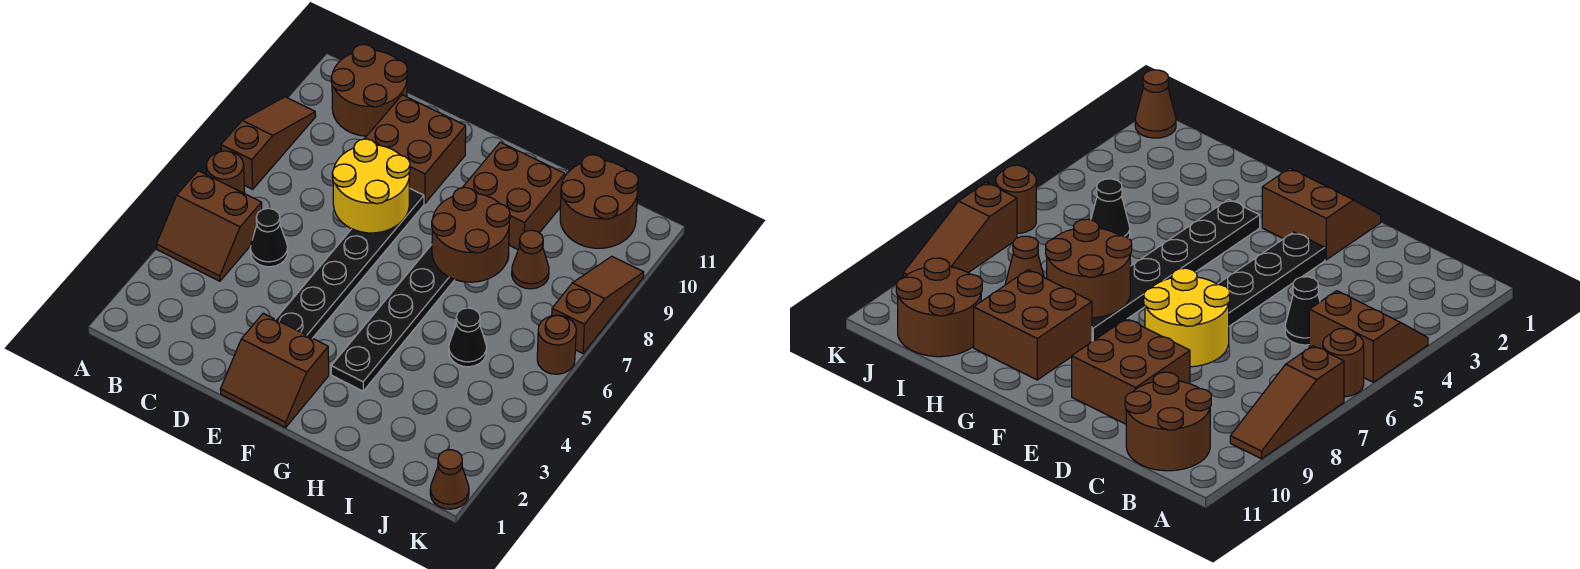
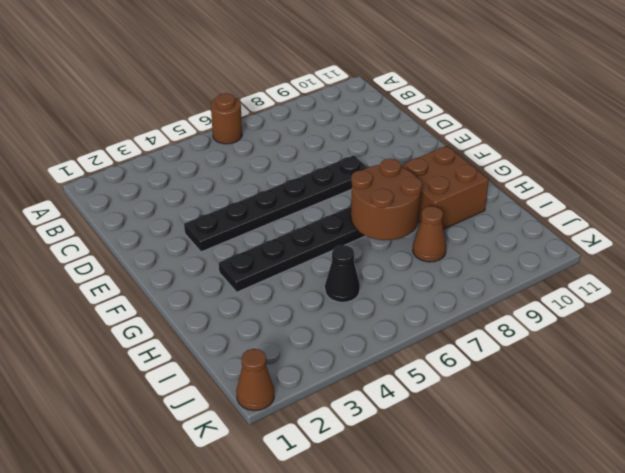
none -> brown slope A4:B5 level 1 top 5
none -> brown slope A7:A9 level 1 top 7
none -> brown round brick B10:C11 level 1

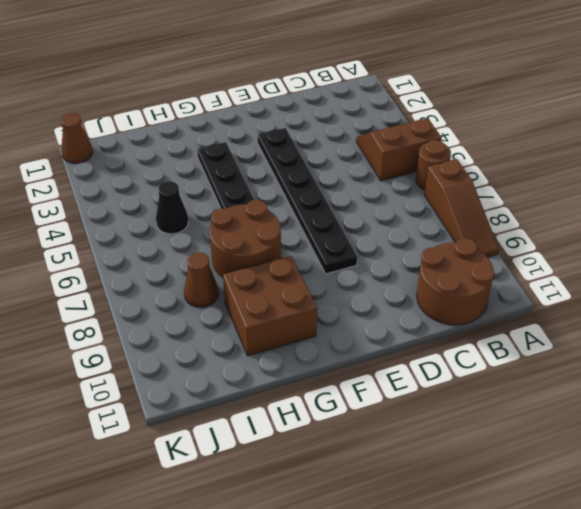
none -> black cone C5 level 1
none -> brown brick D9:E10 level 1
none -> brown slope E1:F2 level 1 top 2

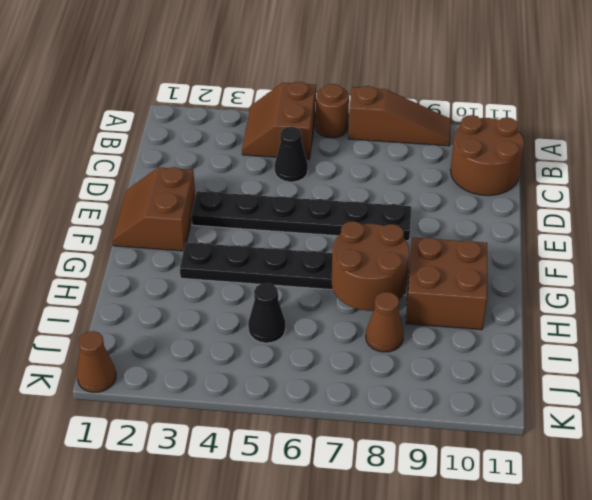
none -> brown brick D9:E10 level 1
none -> brown round brick I10:J11 level 1
none -> brown round brick K6 level 1

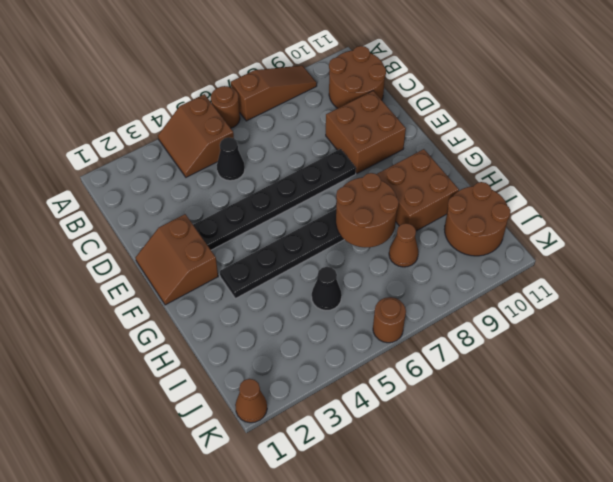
none -> brown slope K7:K9 level 1 top 7
none -> yellow round brick D7:E8 level 2

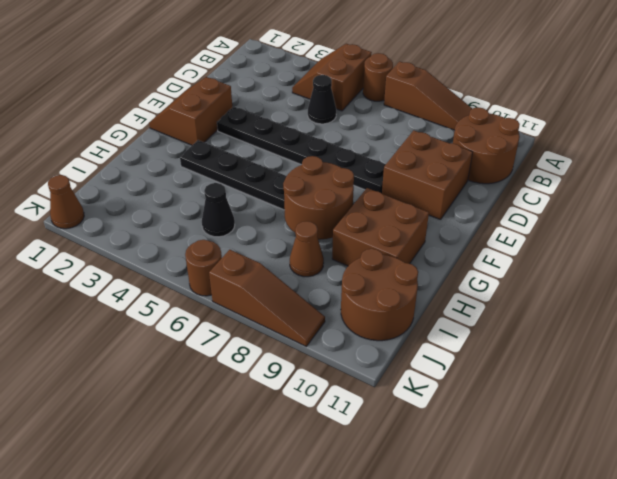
none -> yellow round brick D7:E8 level 2

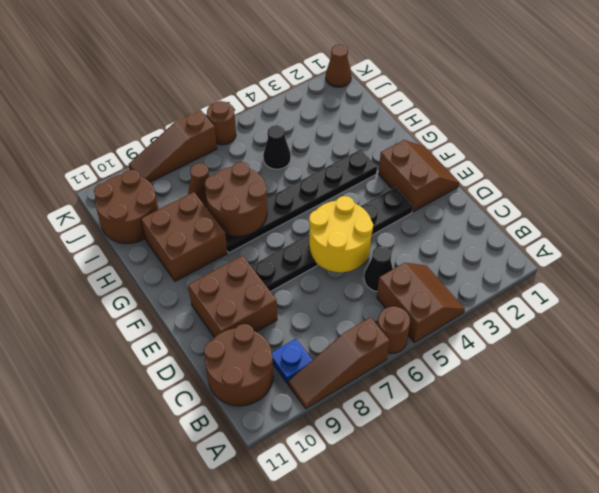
blue plate B9 level 1 -> none
yellow round brick D5:E6 level 2 -> yellow round brick D7:E8 level 2

